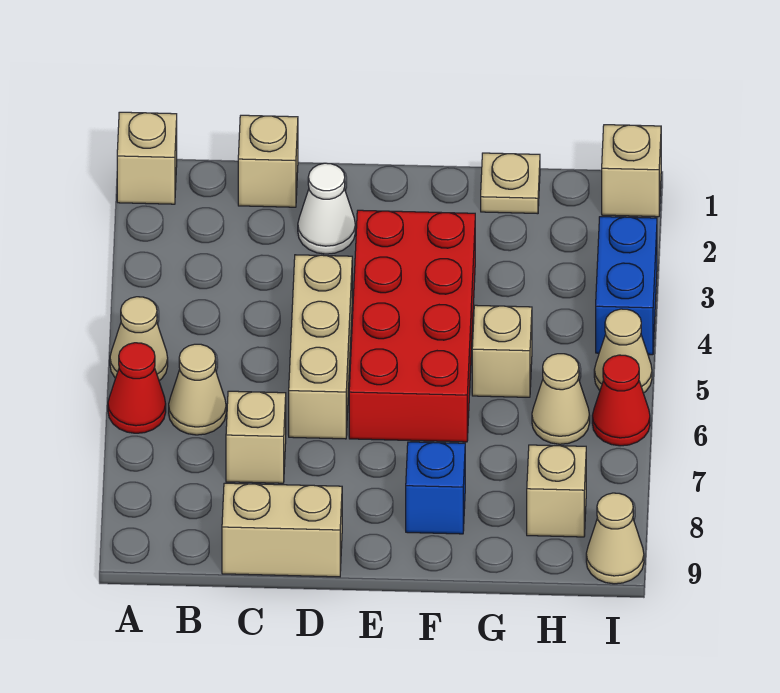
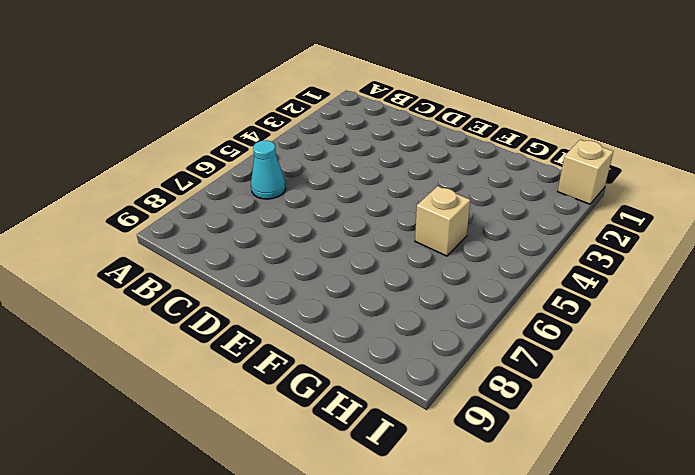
cyan cone B6 level 1 -> tan cone B6 level 1
none -> tan brick A1 level 1
none -> tan cone A5 level 1
none -> red cone A6 level 1

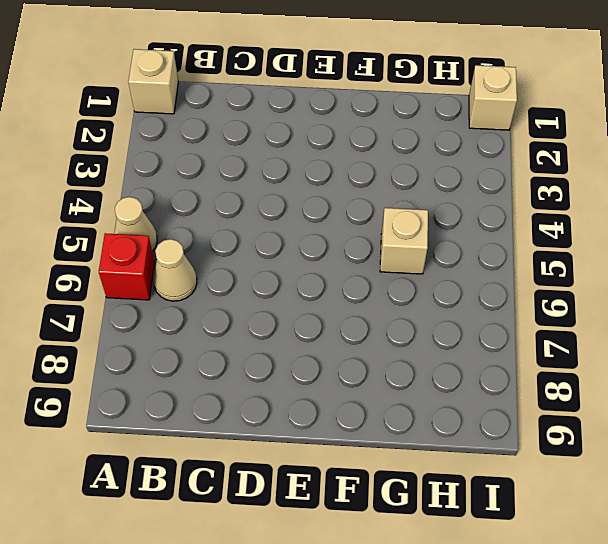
red brick A6 level 1 -> red cone A6 level 1
none -> tan brick C1 level 1
none -> tan brick C7 level 1
none -> tan brick C9:D9 level 1

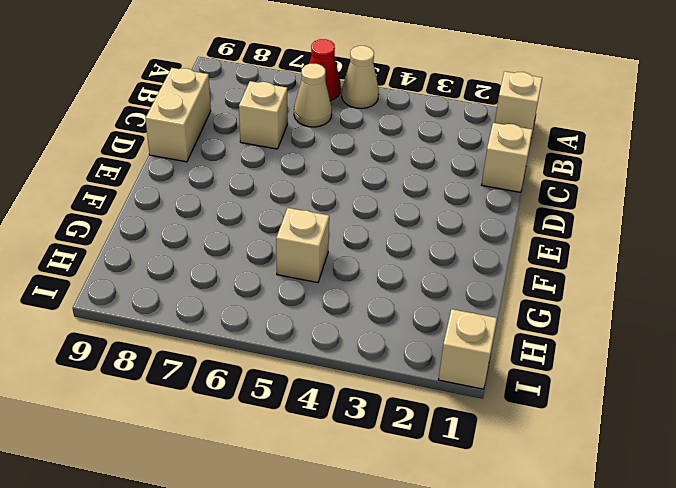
none -> white cone D2 level 1
none -> tan brick D4:D6 level 1
none -> red brick E3:F6 level 1

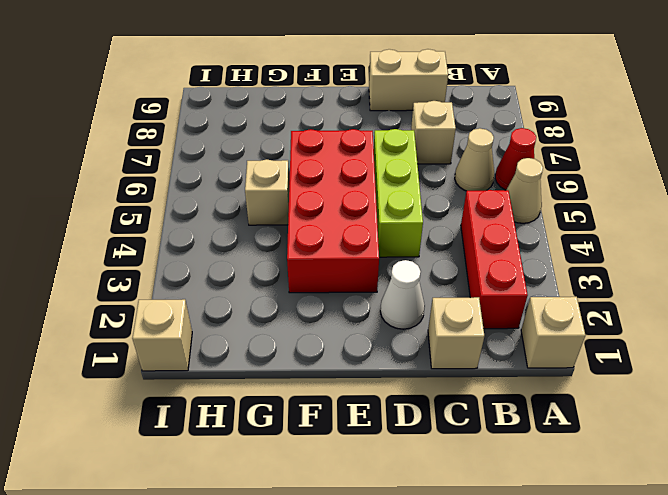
red brick B2:B4 level 1 -> none
lime brick D4:D6 level 1 -> tan brick D4:D6 level 1
none -> blue brick F8 level 1
none -> tan plate G1 level 1
none -> tan cone H6 level 1

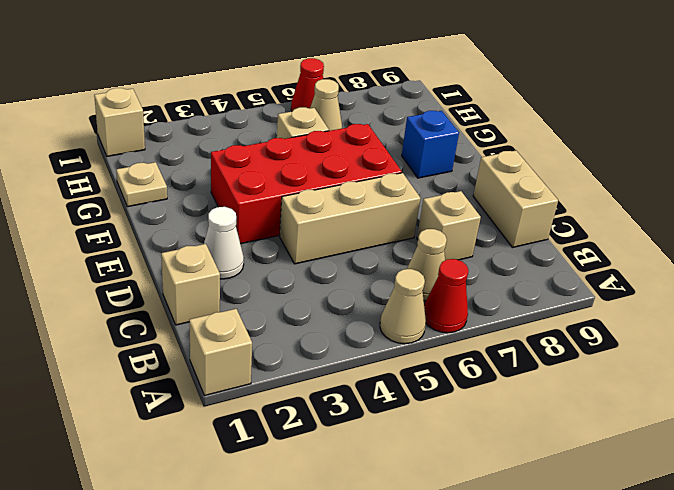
none -> tan brick H8 level 1
none -> blue brick I3:I4 level 1
none -> tan cone I5 level 1

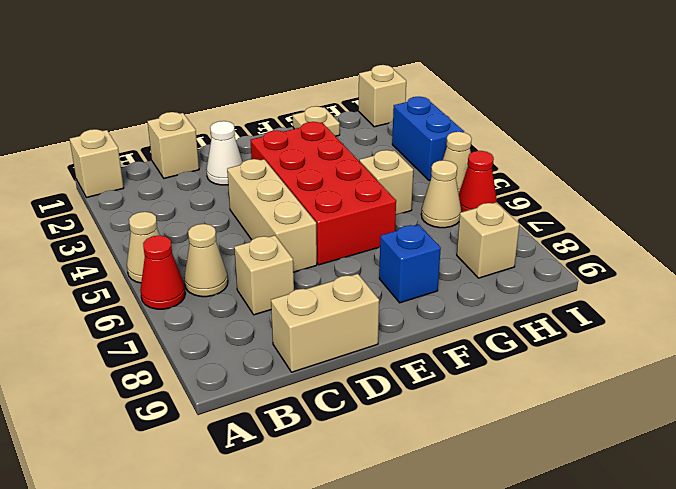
none -> tan cone I9 level 1

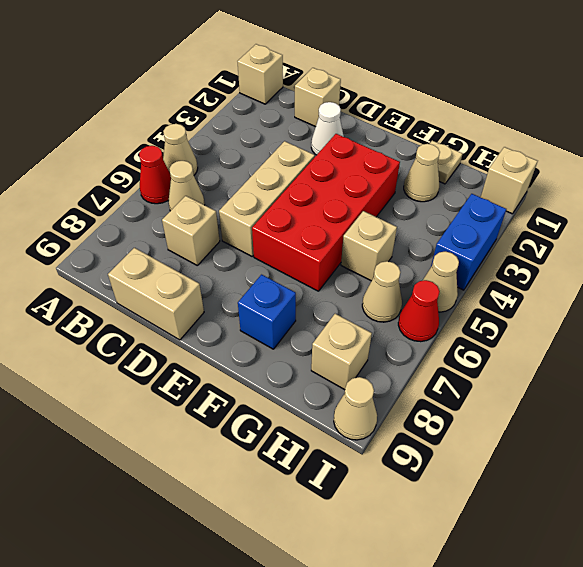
tan cone G2 level 1 -> none

